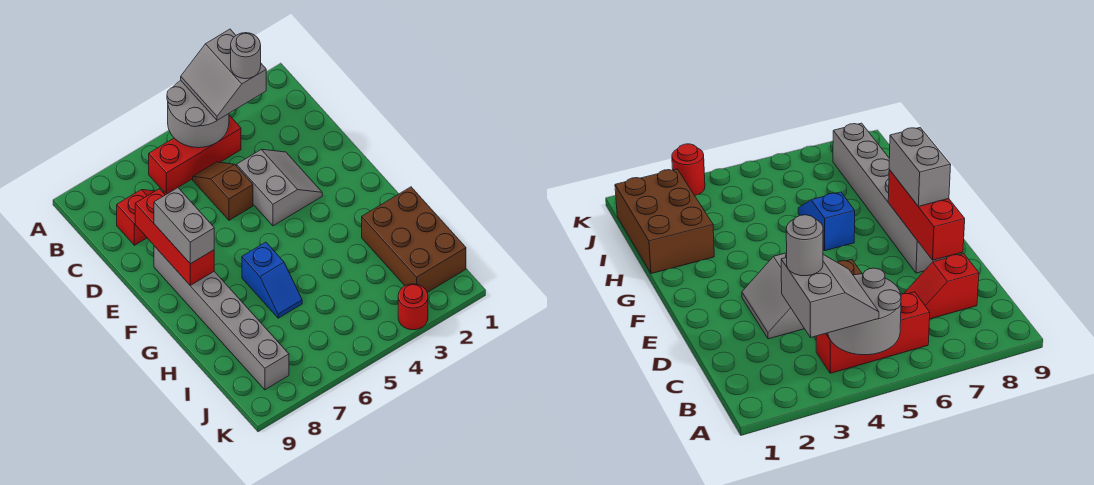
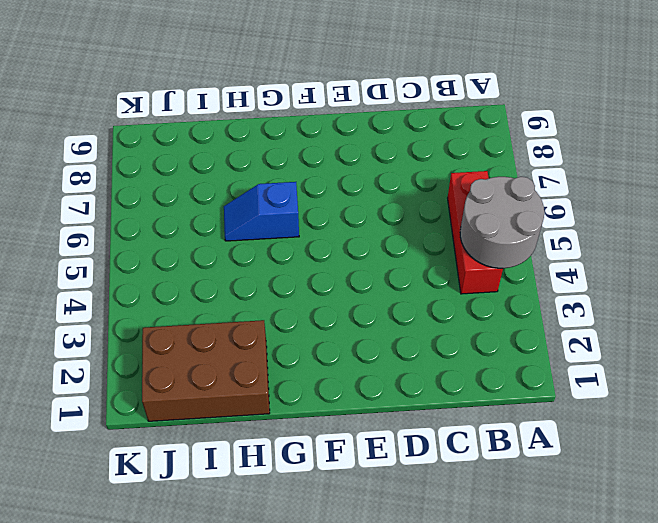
none -> brown slope C5:D5 level 1 top D
none -> red slope C7:C8 level 1 top 8
none -> grey slope D3:E4 level 1 top 4

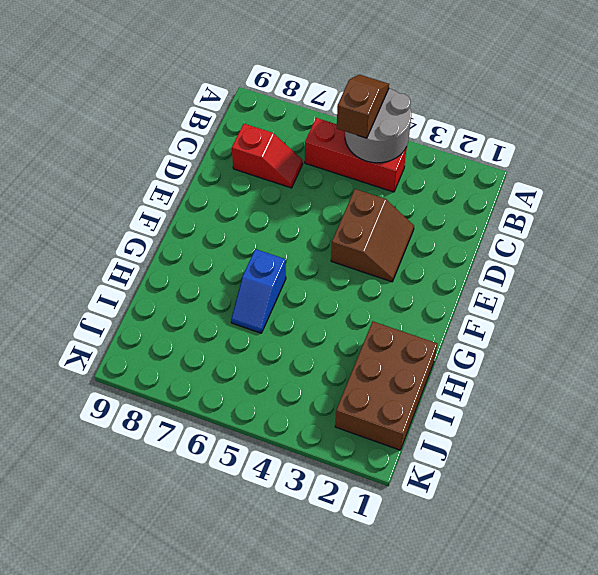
brown slope A5:B5 level 3 top B -> brown slope C5:D5 level 1 top D
brown slope D3:E4 level 1 top 4 -> grey slope D3:E4 level 1 top 4
none -> grey brick E8:J8 level 1
none -> red round brick K3 level 1
none -> red brick D8:F8 level 2

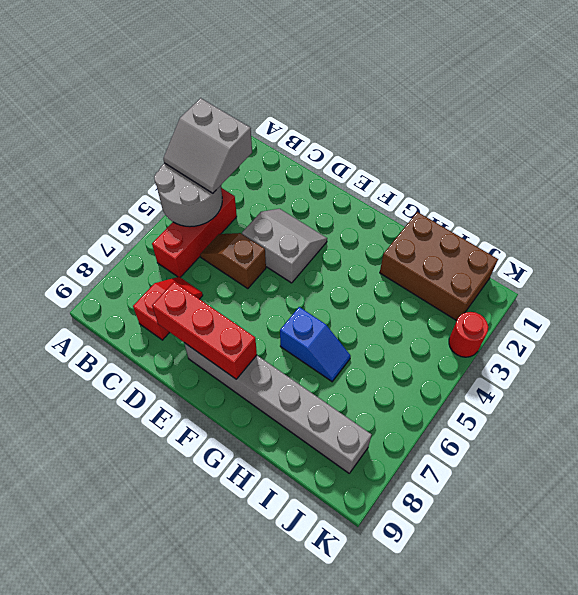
none -> grey brick E8:F8 level 3
none -> grey round brick B3 level 4

